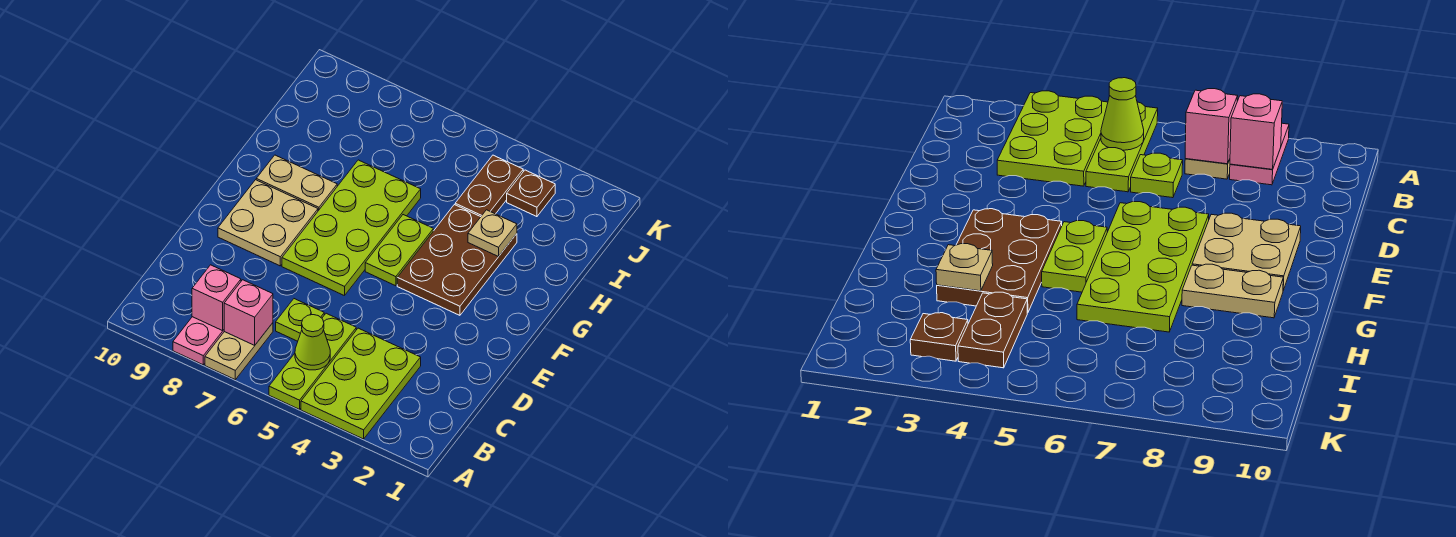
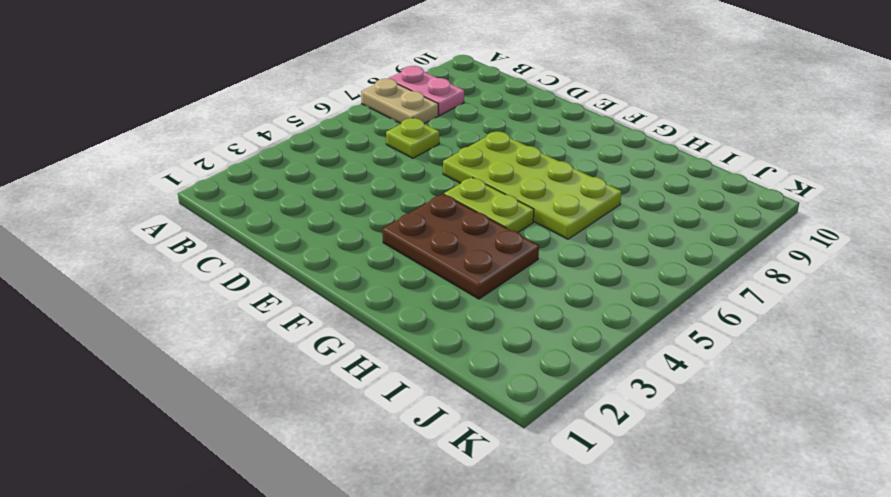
none -> lime plate A3:C4 level 1
none -> lime plate A5:C5 level 1
none -> tan plate E8:F9 level 1

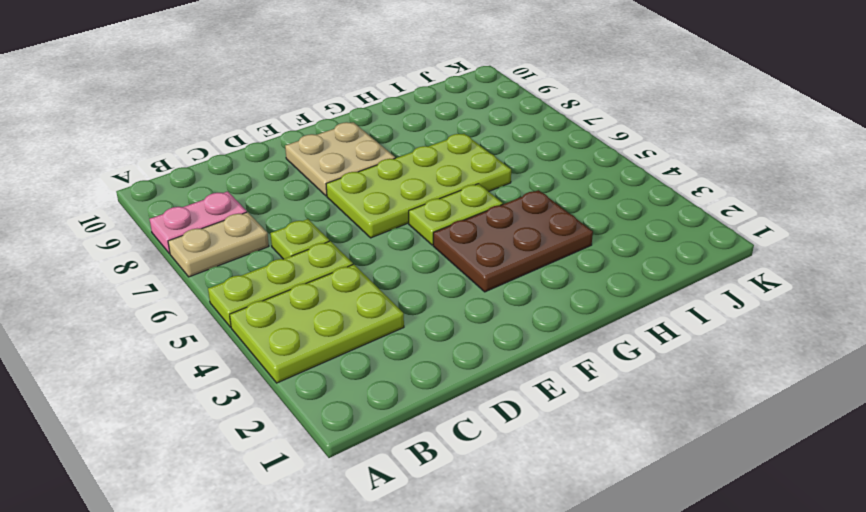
none -> tan plate G8:G9 level 1
none -> brown plate I4:J4 level 1
none -> brown plate J3 level 1

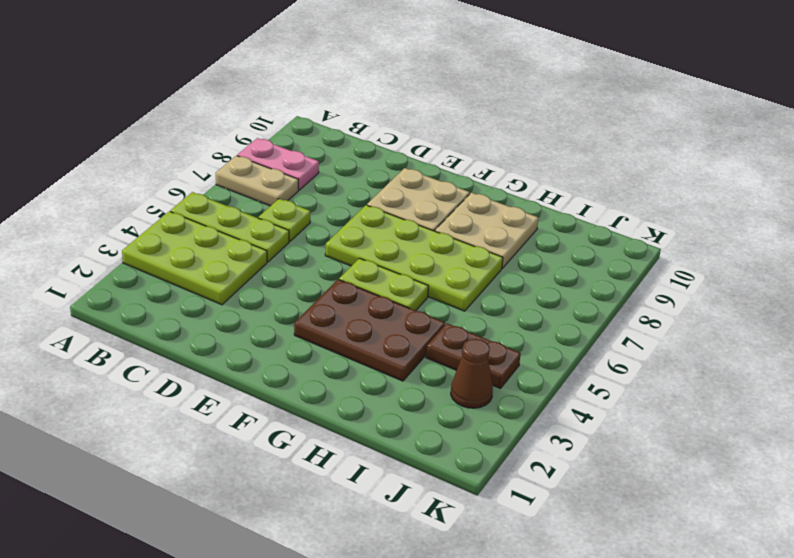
tan plate G8:H9 level 1 -> tan plate G8:G9 level 1
brown cone J3 level 1 -> brown plate J3 level 1
none -> lime cone B5 level 2
none -> pink brick B7 level 2
none -> pink brick B8 level 2

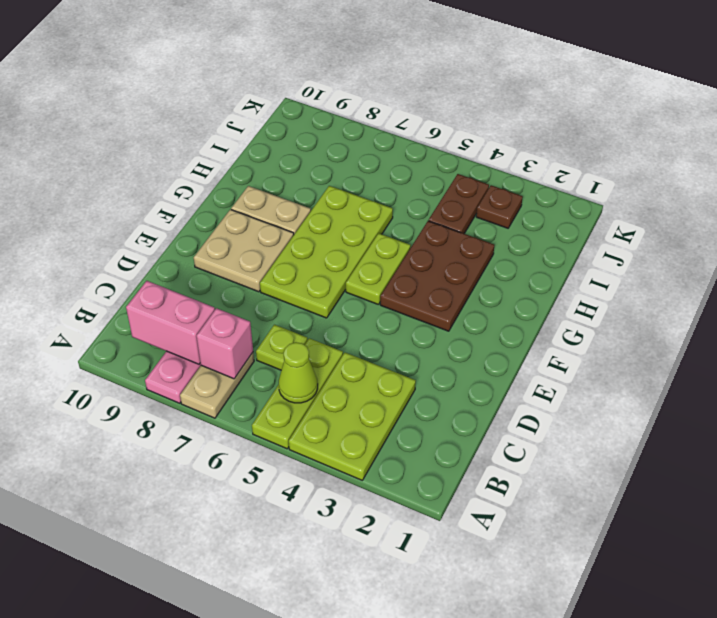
pink brick B8:B9 level 2 -> pink brick B8 level 2
none -> tan plate H3 level 2

